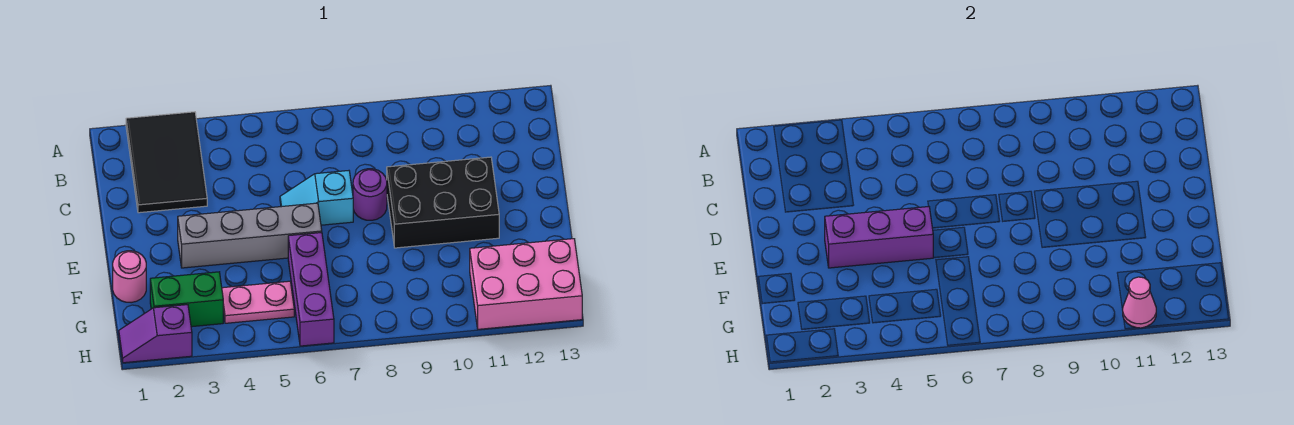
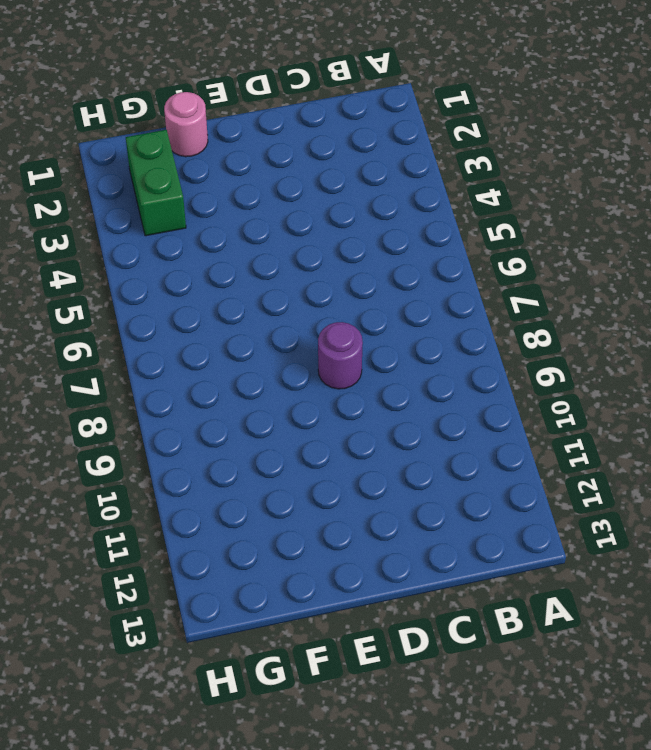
none -> black tile A2:C3 level 1
none -> cyan slope D6:D7 level 1 top 7
none -> black brick D9:E11 level 1

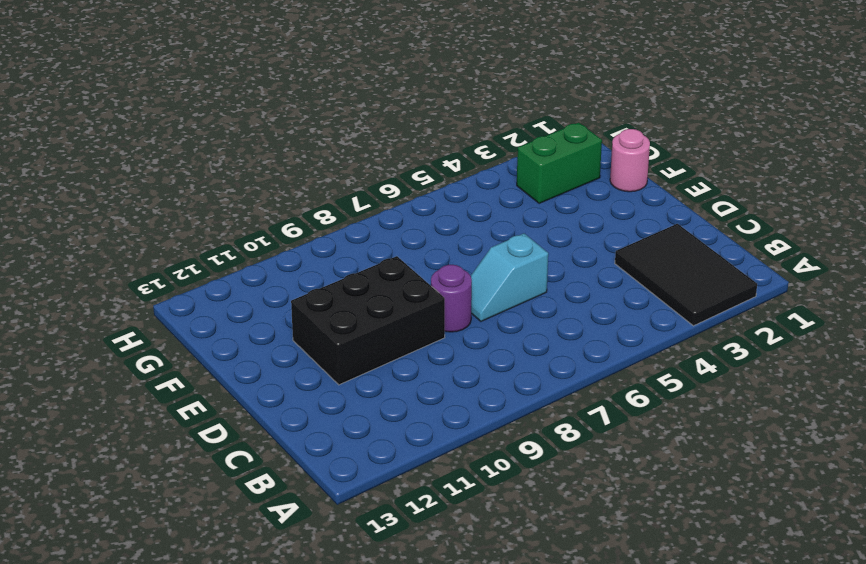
cyan slope D6:D7 level 1 top 6 -> cyan slope D6:D7 level 1 top 7
none -> grey brick E3:E6 level 1
none -> purple brick F6:H6 level 1
none -> pink plate G4:G5 level 1

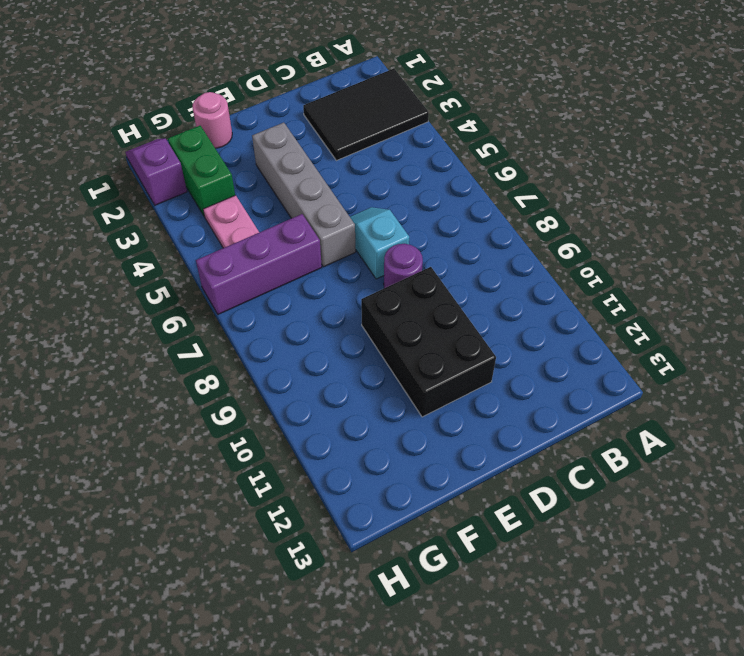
none -> pink brick G11:H13 level 1
none -> purple brick E3:E5 level 2
none -> pink cone H11 level 2

